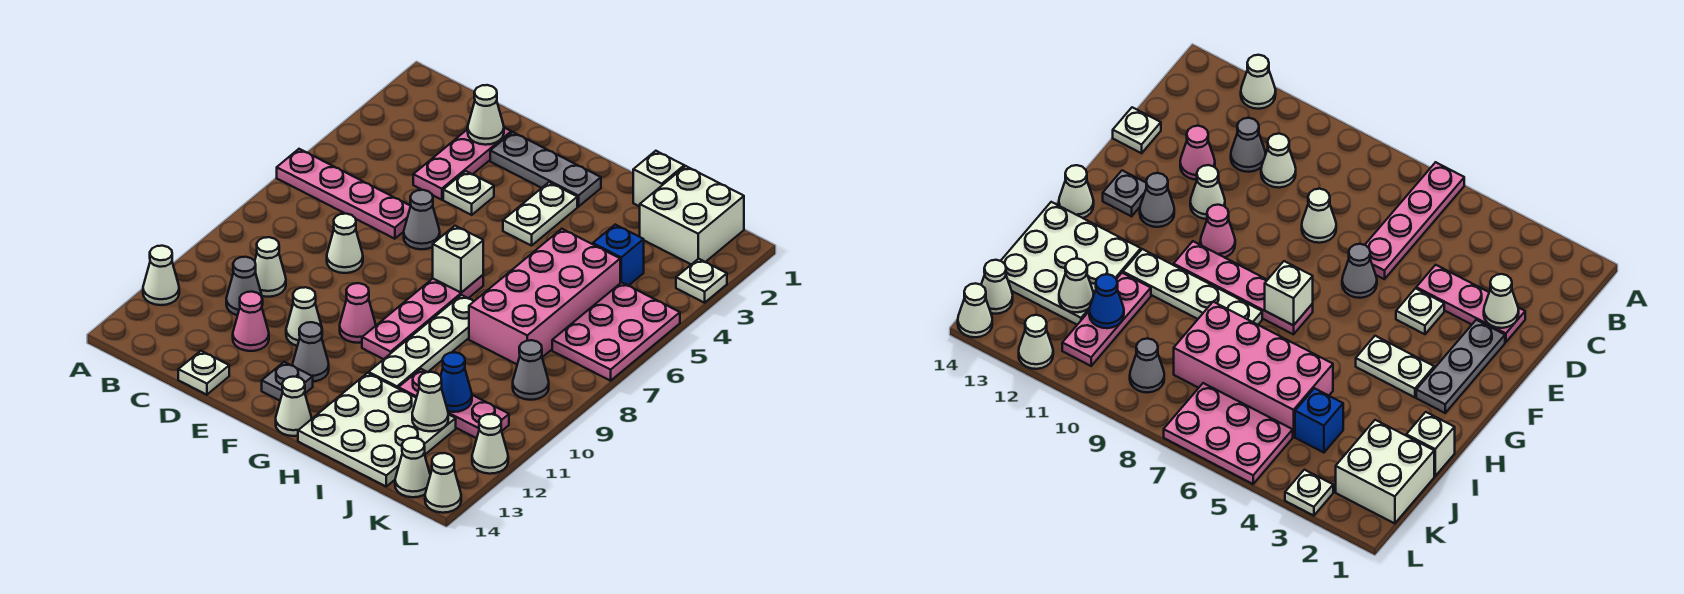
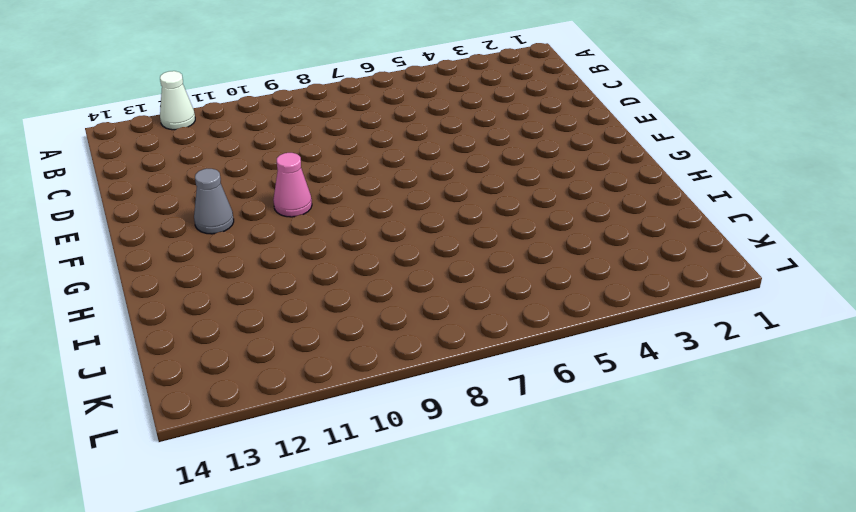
none -> pink plate A6:D6 level 1
none -> white cone C10 level 1
none -> grey cone C11 level 1
none -> pink plate D2:D4 level 1

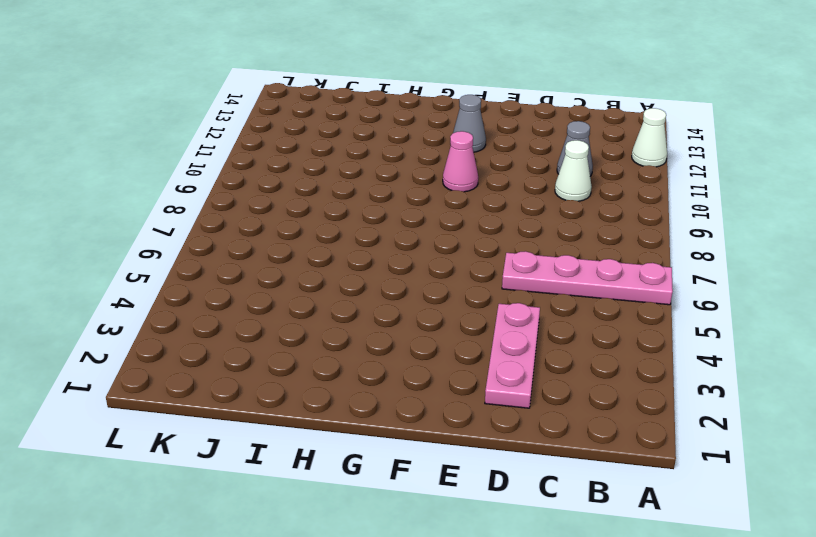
none -> white cone D8 level 1
none -> pink cone D12 level 1
none -> white plate D14 level 1
none -> grey plate E2:G2 level 1

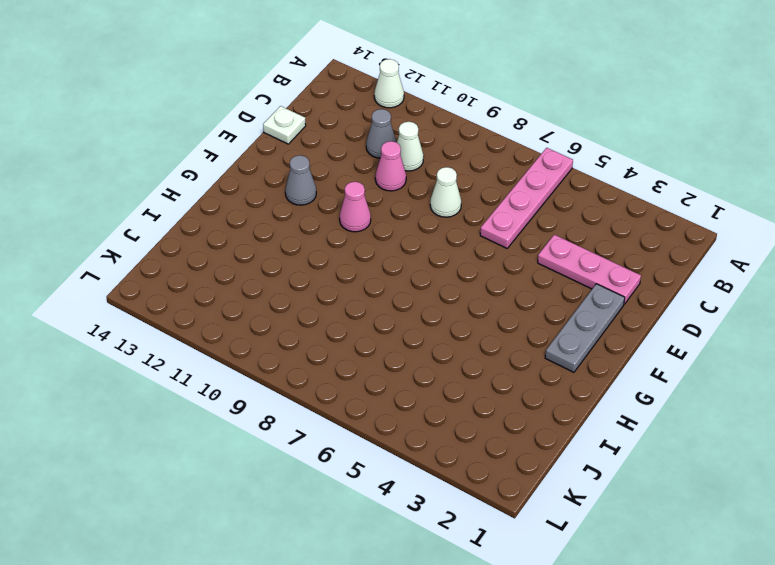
pink cone D10 level 1 -> pink cone D12 level 1
none -> white plate E4 level 1
none -> grey cone E6 level 1
none -> white cone E11 level 1
none -> grey plate F13 level 1

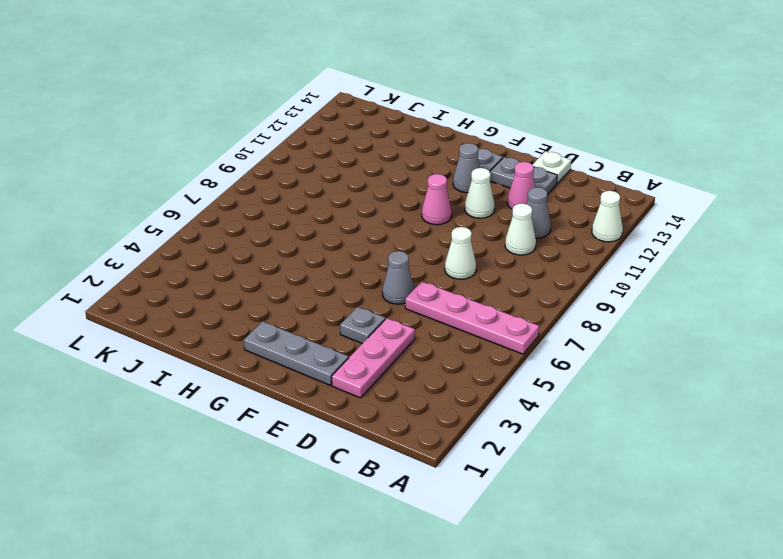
grey plate D13:E13 level 1 -> none
grey plate E4 level 1 -> white plate E4 level 1
none -> white plate G3:G4 level 1
none -> pink plate G7:G10 level 1
none -> white cone G14 level 1
none -> white plate H8:H11 level 1

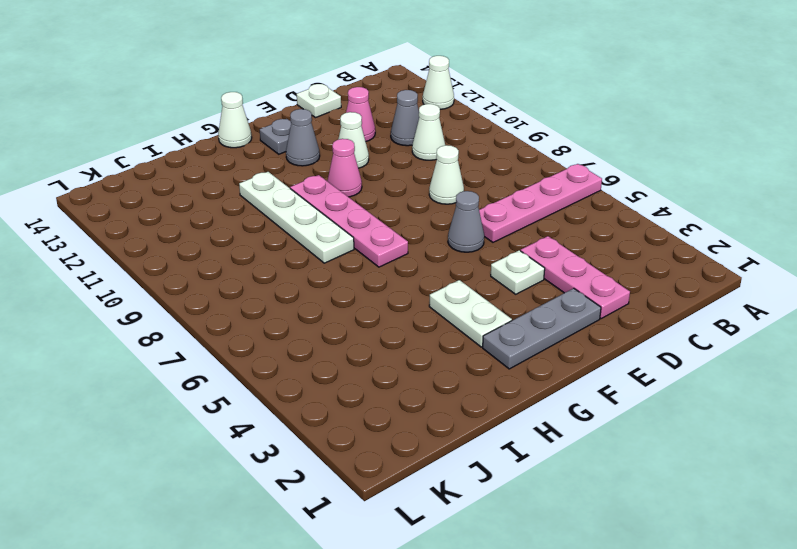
none -> white plate H12:J14 level 1
none -> white brick I1 level 1
none -> pink brick I5:J8 level 1
none -> pink plate I11:K11 level 1

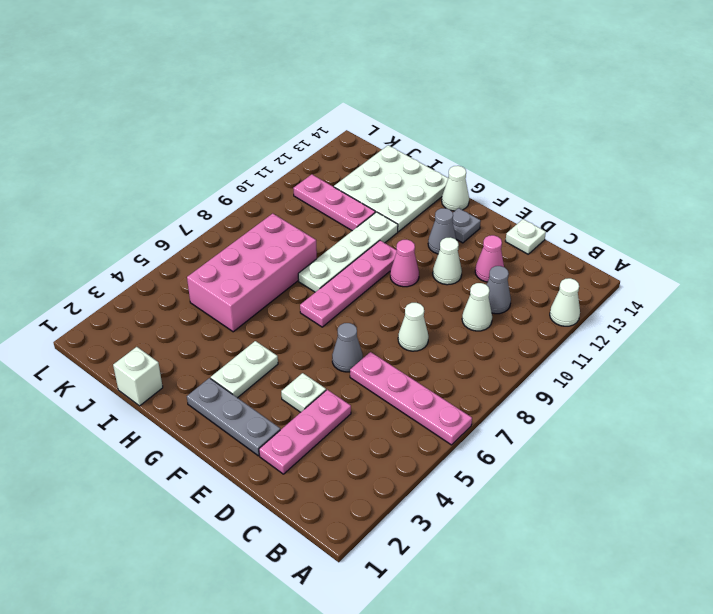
none -> white brick J1:K2 level 1
none -> blue brick J4 level 1
none -> pink plate K5:L7 level 1
none -> grey cone K9 level 1

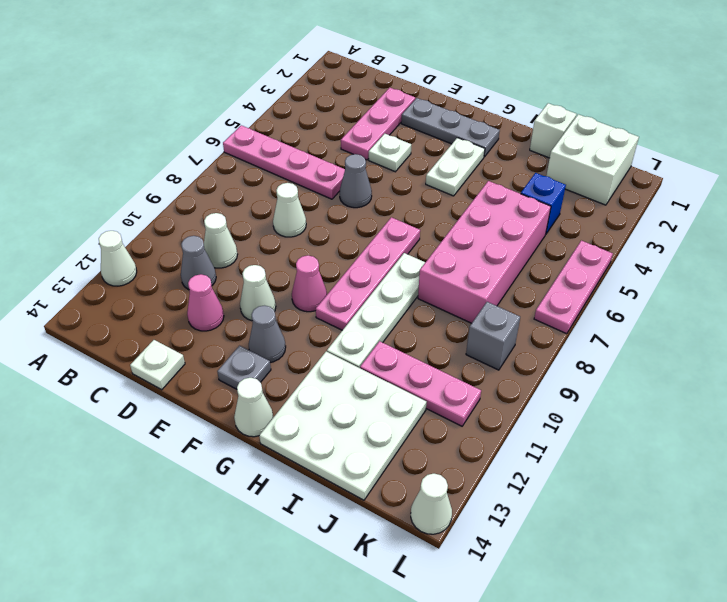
grey brick K9 level 1 -> grey cone K9 level 1
pink plate L5:L7 level 1 -> pink plate K5:L7 level 1
none -> white cone K14 level 1
none -> white plate L3 level 1
none -> white cone L12 level 1
none -> white cone D2 level 2

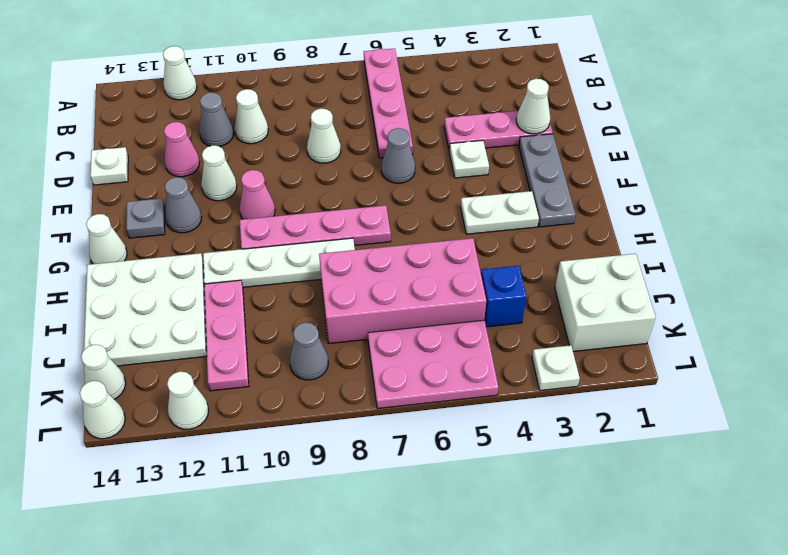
none -> white brick I1 level 1
none -> white brick G7 level 2
none -> blue cone J11 level 2
none -> white cone J12 level 2

